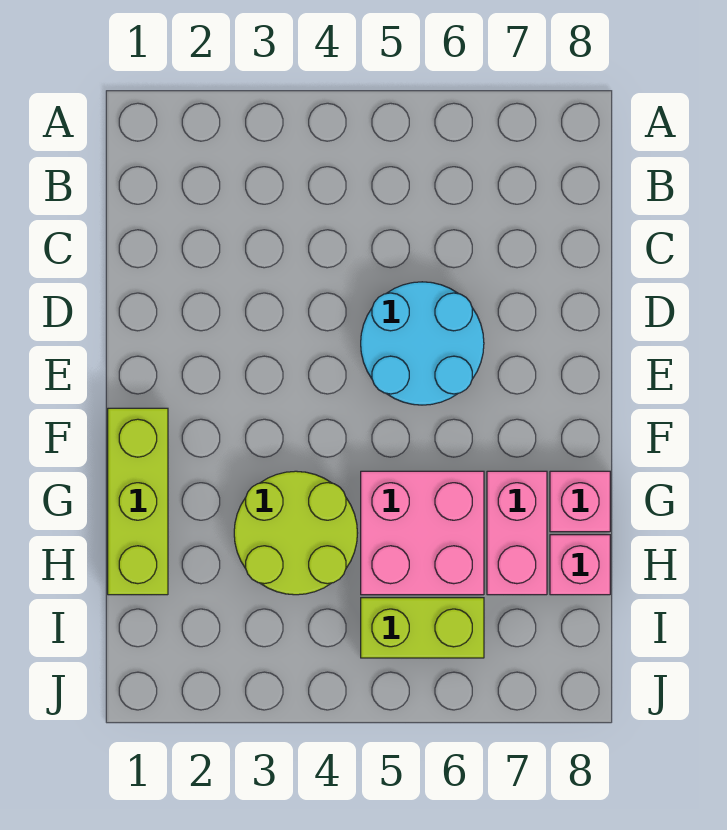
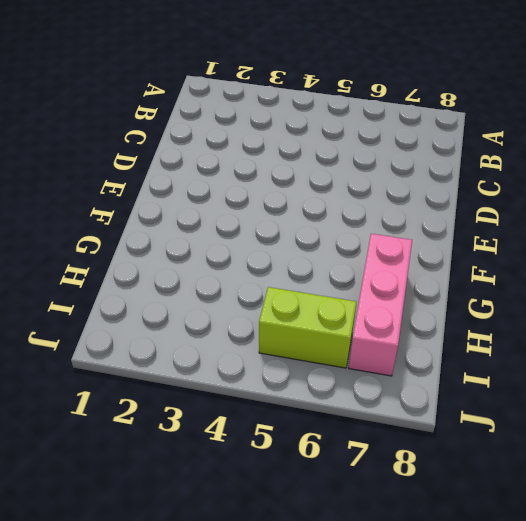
pink brick G7:I7 level 1 -> pink brick G7:H7 level 1
none -> cyan round brick D5:E6 level 1
none -> lime brick F1:H1 level 1

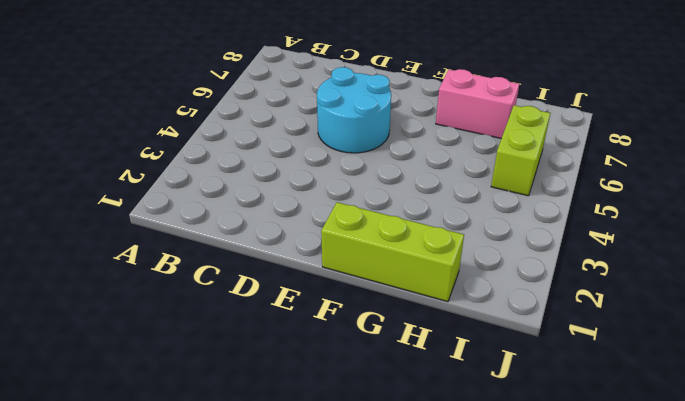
none -> lime round brick G3:H4 level 1
none -> pink brick G5:H6 level 1

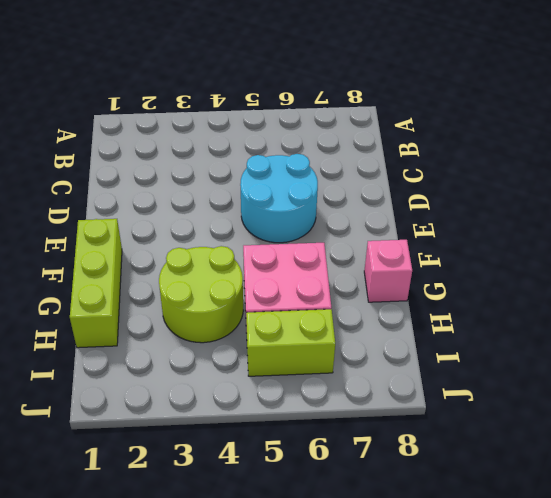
none -> pink brick G7:H7 level 1
none -> pink brick H8 level 1

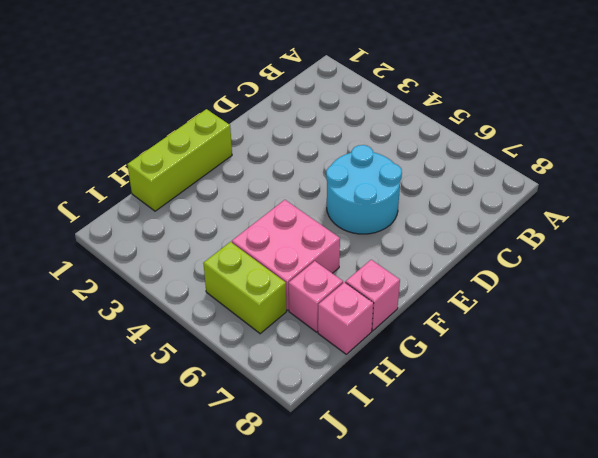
pink brick H7 level 1 -> pink brick G7:H7 level 1
none -> lime round brick G3:H4 level 1

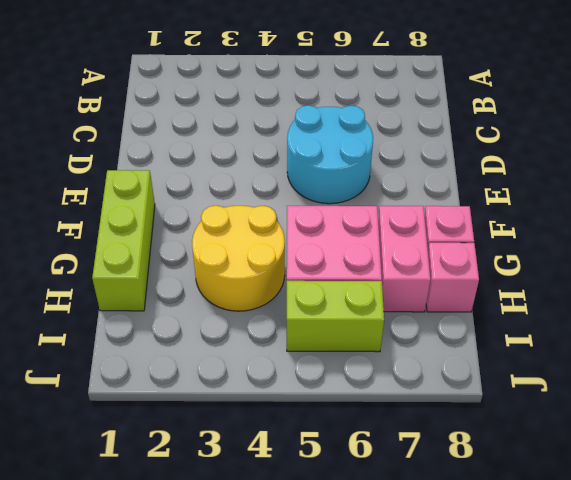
yellow round brick G3:H4 level 1 -> lime round brick G3:H4 level 1

